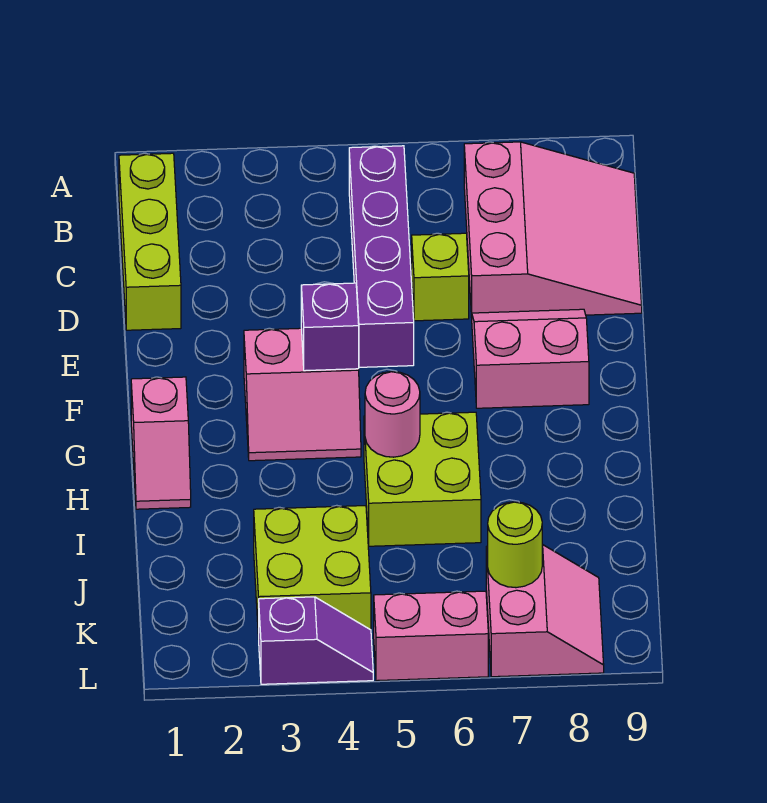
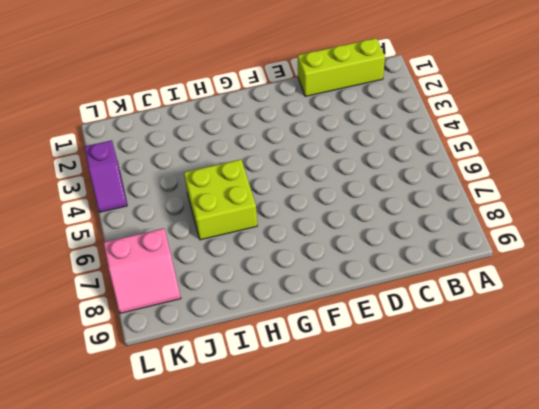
none -> purple brick B5:E5 level 1
none -> pink slope B7:D9 level 1 top 7
none -> lime brick D6 level 1

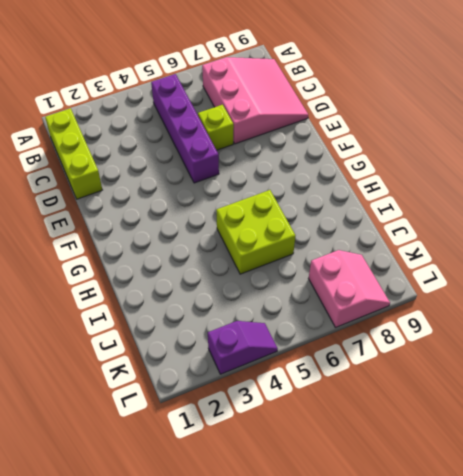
none -> pink slope E7:F8 level 1 top F
none -> pink slope F3:G4 level 1 top F
none -> pink slope G1:H1 level 1 top G

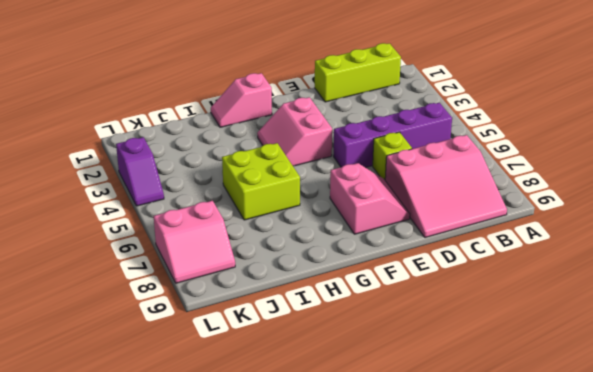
none -> lime brick J3:K4 level 1
none -> pink brick L5:L6 level 1
none -> purple brick F4 level 2

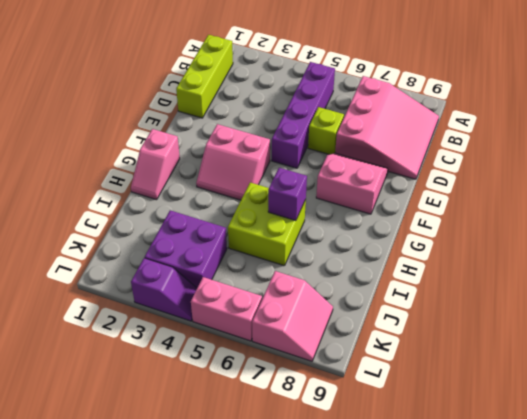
purple brick H6 level 2 -> purple brick F4 level 2
purple brick J3:K4 level 1 -> lime brick J3:K4 level 1
none -> pink round brick H5 level 2
none -> lime round brick K7 level 2

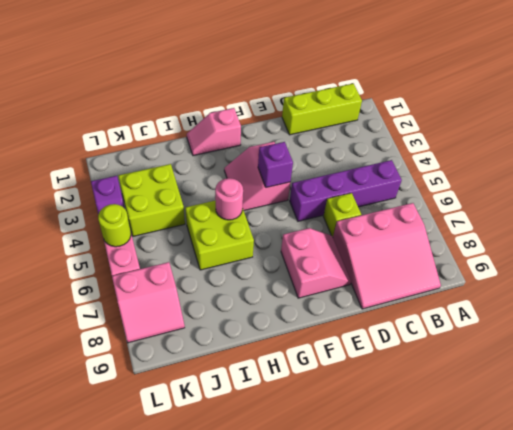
lime round brick L5 level 2 -> lime round brick K7 level 2

